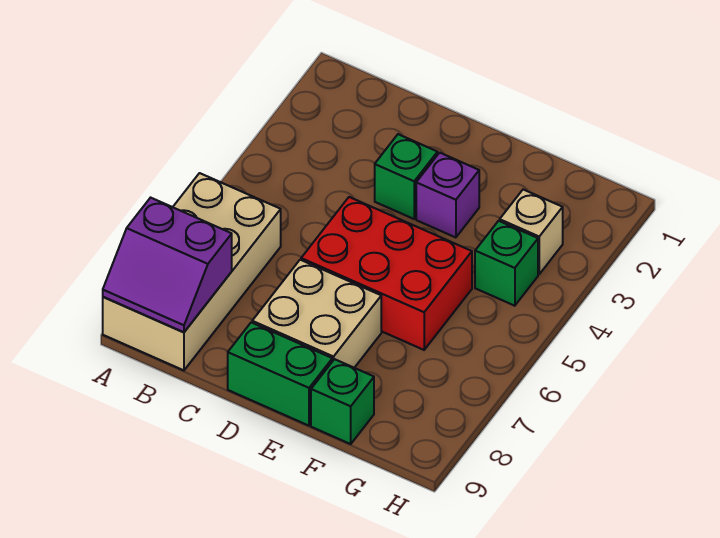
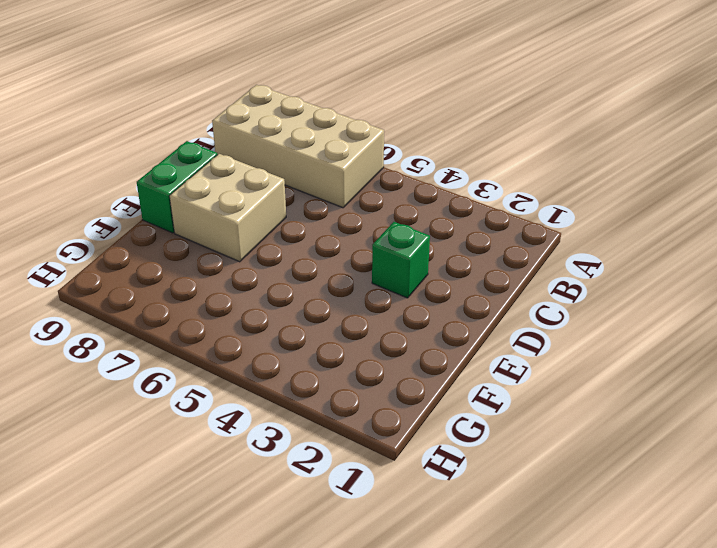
none -> red brick D5:F6 level 1
none -> purple brick E3 level 1

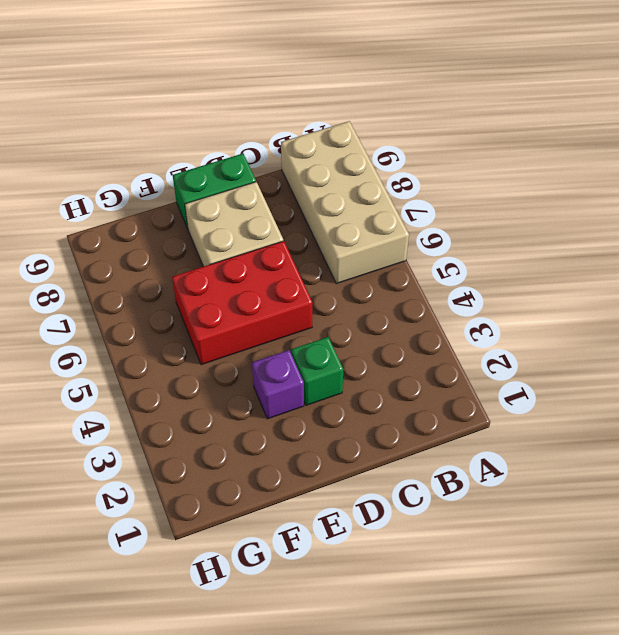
none -> green brick F9 level 1
none -> tan brick G3 level 1

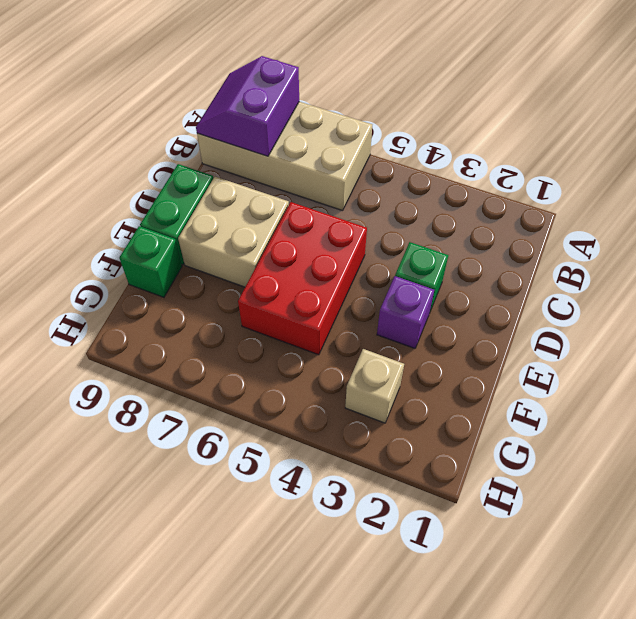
none -> green brick G4 level 1

